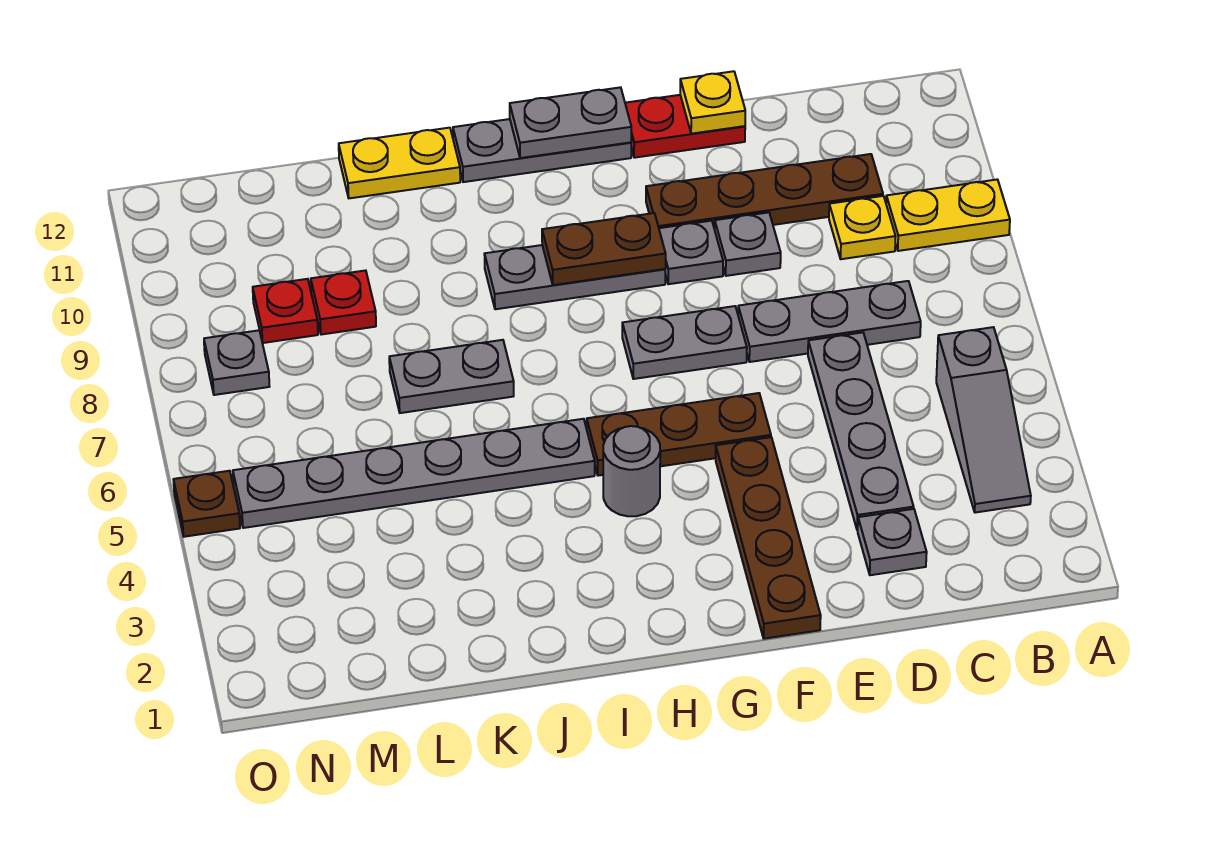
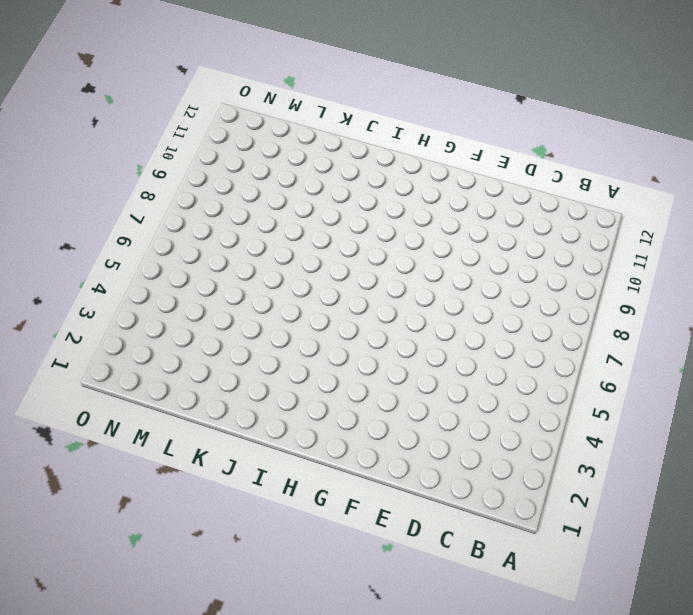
none -> yellow plate A9:B9 level 1
none -> grey slope B3:B5 level 1 top 5
none -> grey plate C7:E7 level 1

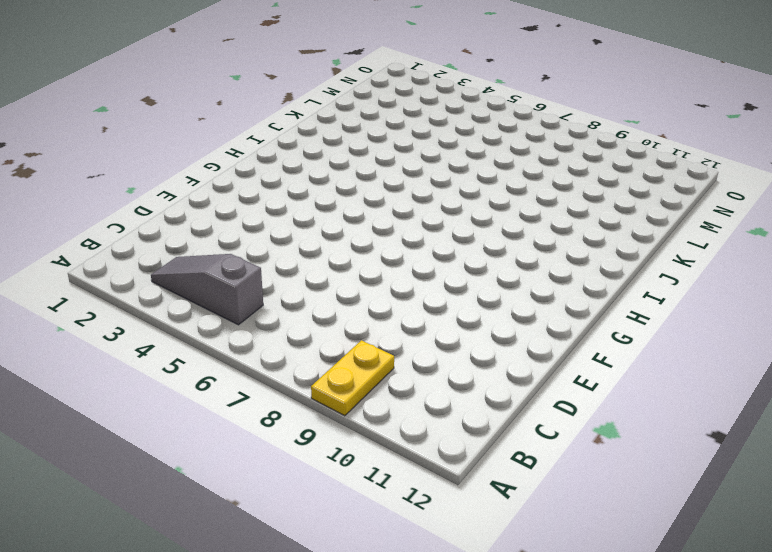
none -> grey plate C7:E7 level 1
none -> yellow plate C9 level 1
none -> brown plate C10:F10 level 1

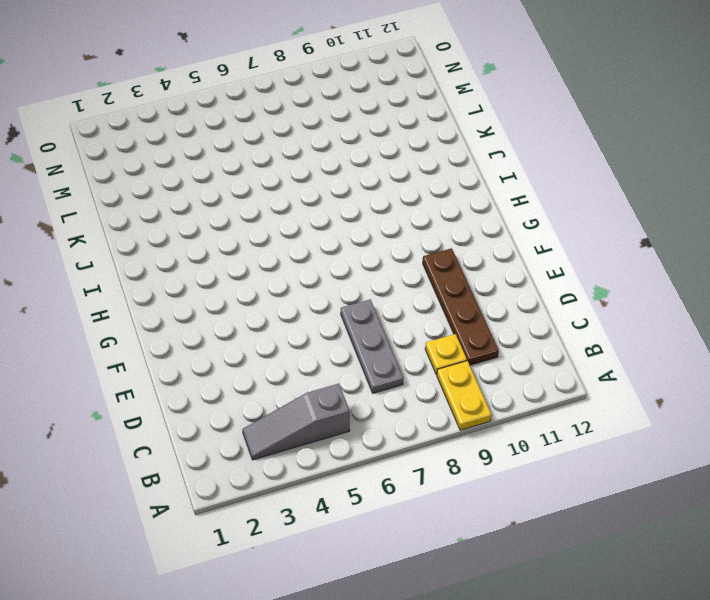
none -> grey plate D2 level 1
none -> grey plate D3:D6 level 1
none -> grey plate E9 level 1

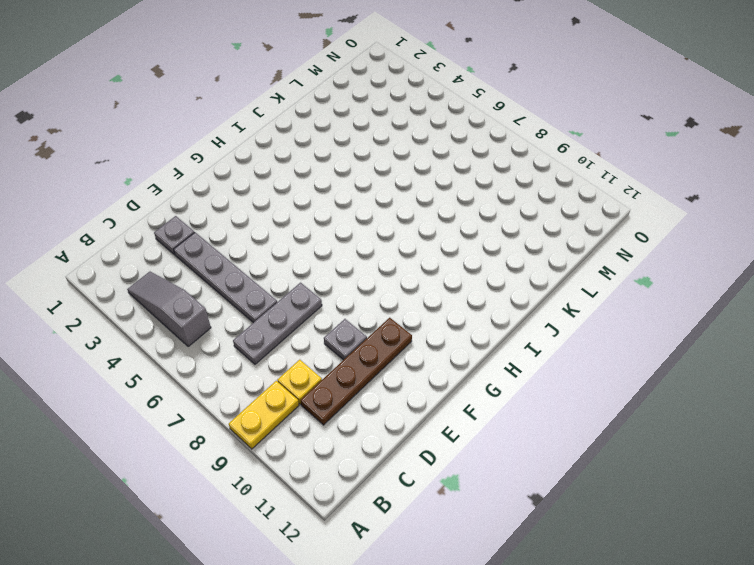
none -> red plate E12:F12 level 1
none -> brown plate F1:F4 level 1
none -> brown plate F5:H5 level 1

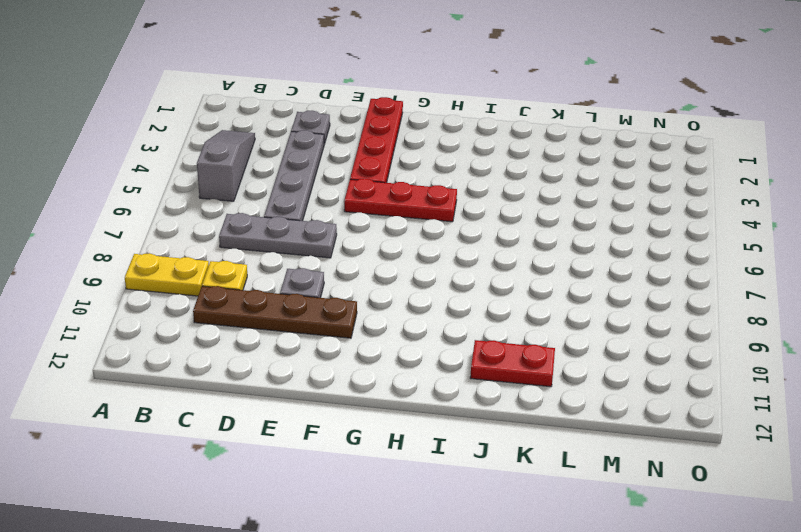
red plate F1:F4 level 1 -> brown plate F1:F4 level 1
red plate F5:H5 level 1 -> brown plate F5:H5 level 1
red plate J11:K11 level 1 -> red plate E12:F12 level 1
none -> grey plate F7:G7 level 1
none -> grey plate F9 level 1
none -> grey plate G9:I9 level 1

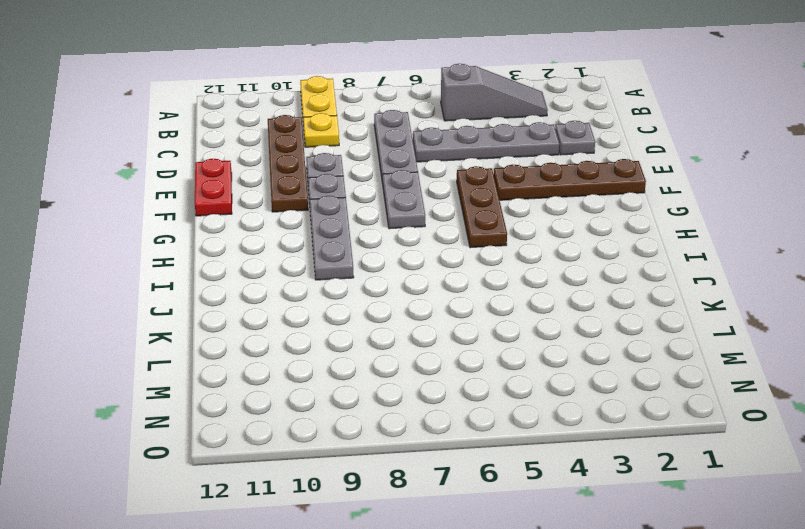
none -> grey plate G12:I12 level 1
none -> grey round brick H4 level 1
none -> grey plate I5:N5 level 1

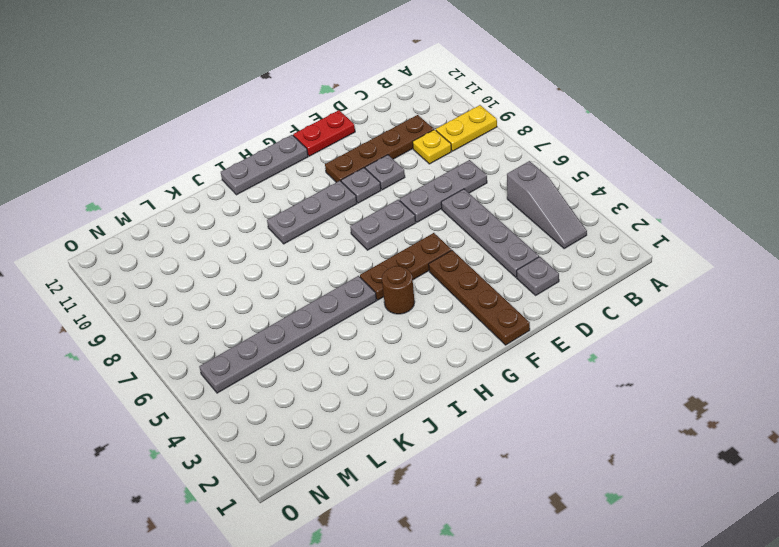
brown round brick H4 level 1 -> grey round brick H4 level 1
none -> grey plate J7:K7 level 1
none -> yellow plate J12:K12 level 1
none -> red plate L9 level 1

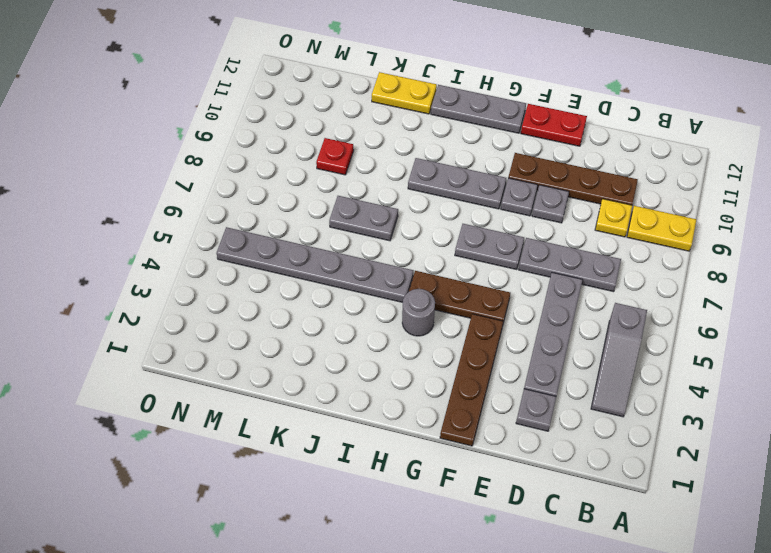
none -> red plate M9 level 1
none -> grey plate N8 level 1
none -> brown plate O5 level 1

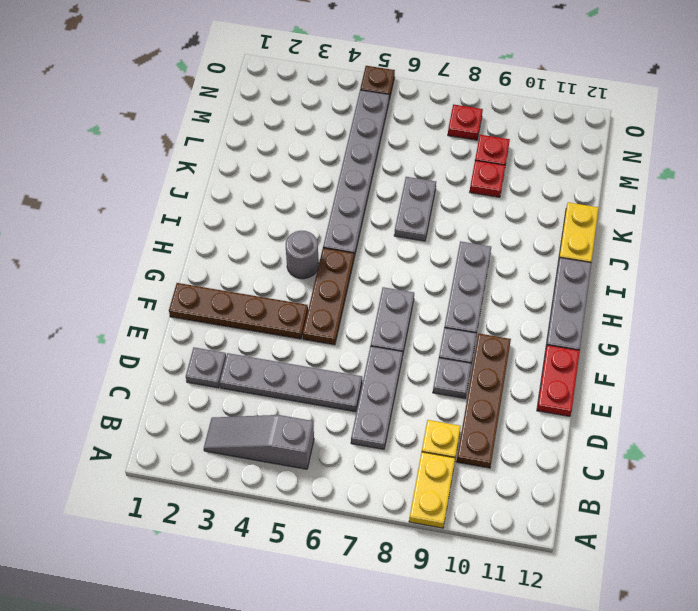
red plate N8 level 1 -> grey plate N8 level 1
none -> yellow plate E12 level 2
none -> brown plate G9:H9 level 2
none -> grey plate G12:H12 level 2

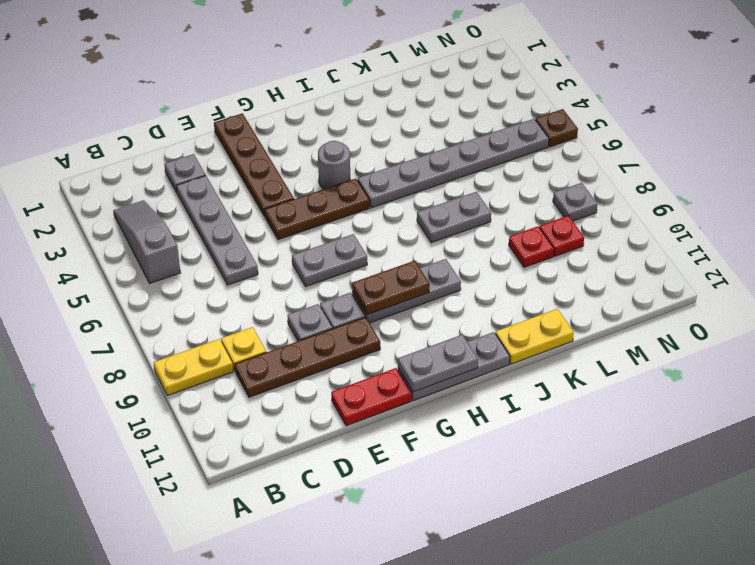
none -> grey plate C7:E7 level 1
none -> yellow plate E12 level 2

